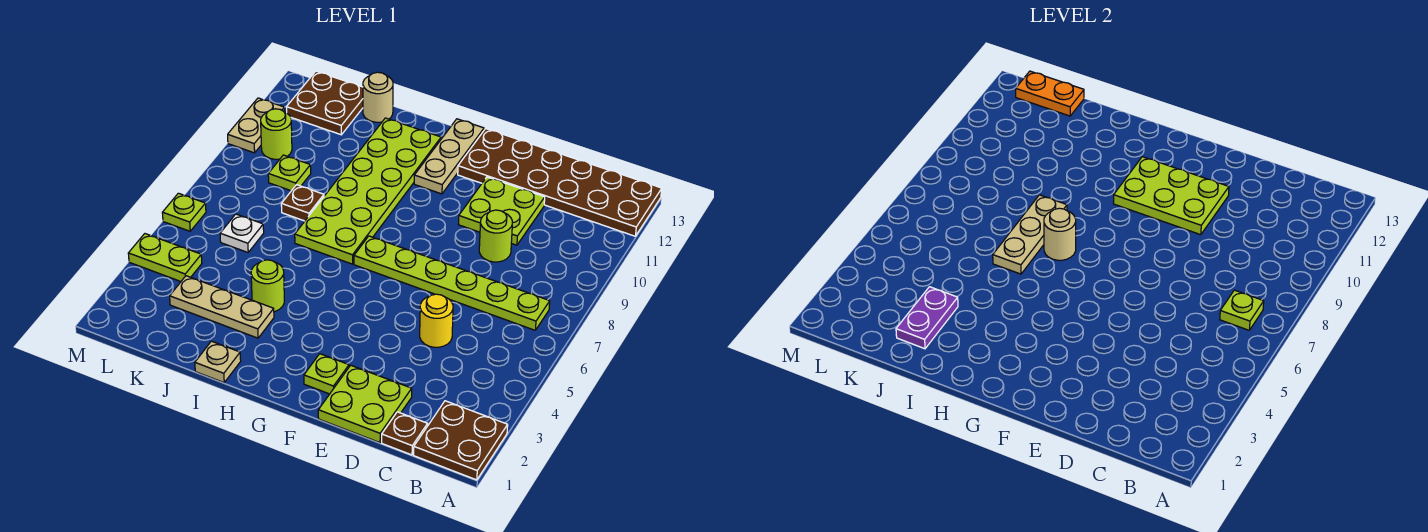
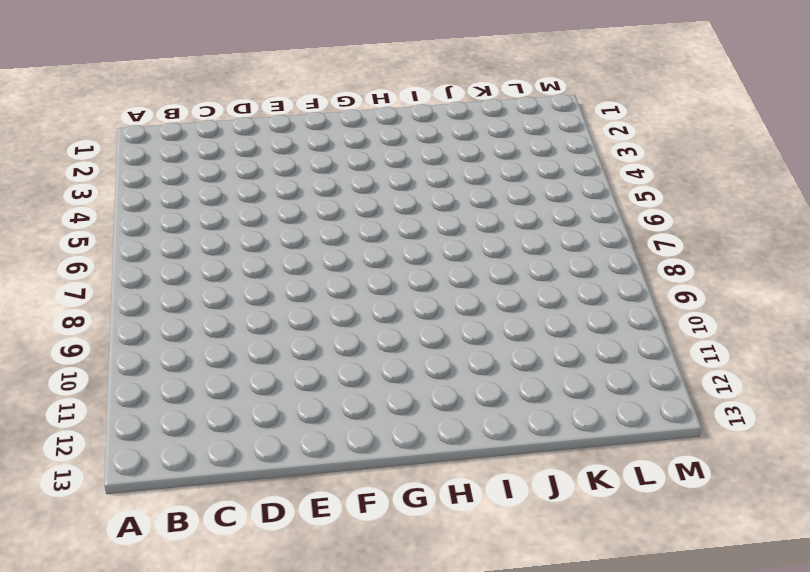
none -> brown plate A1:B2 level 1
none -> brown plate A12:F13 level 1
none -> lime plate B7:G7 level 1

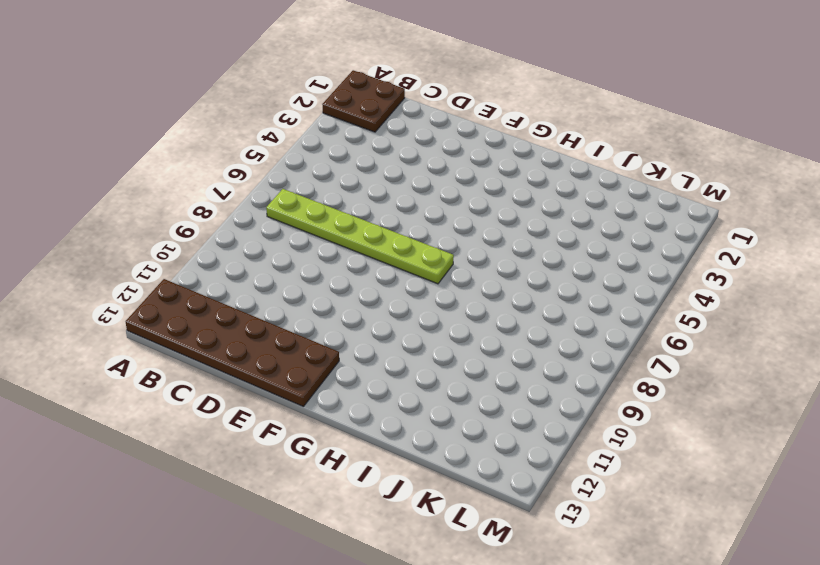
none -> brown plate C1 level 1
none -> lime plate D1:E2 level 1
none -> yellow round brick D5 level 1

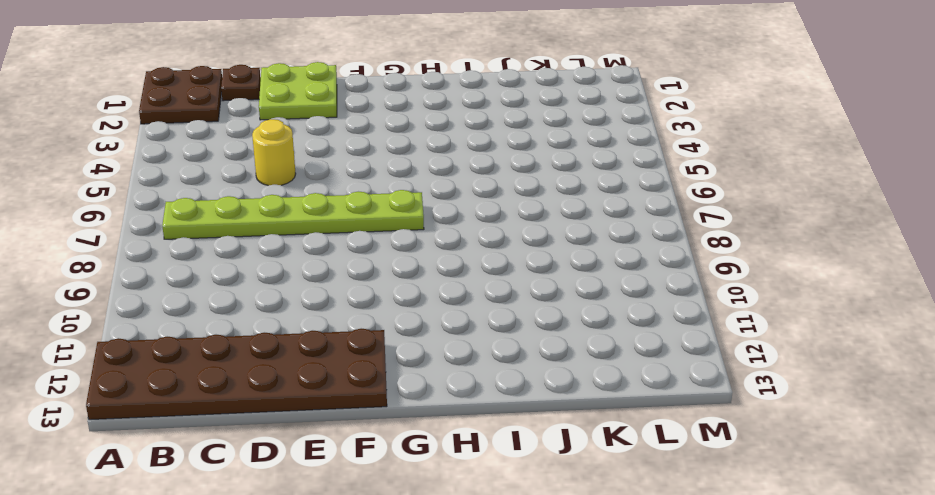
none -> lime round brick D9 level 1
none -> lime plate D10:E11 level 1
none -> lime plate F2 level 1

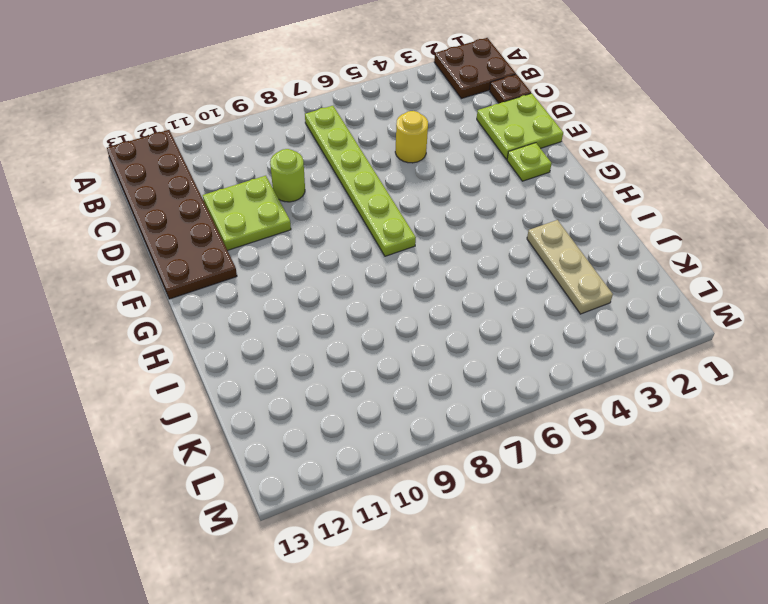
none -> tan plate G11:G13 level 1
none -> lime plate H7:I12 level 1
none -> tan plate I1 level 1

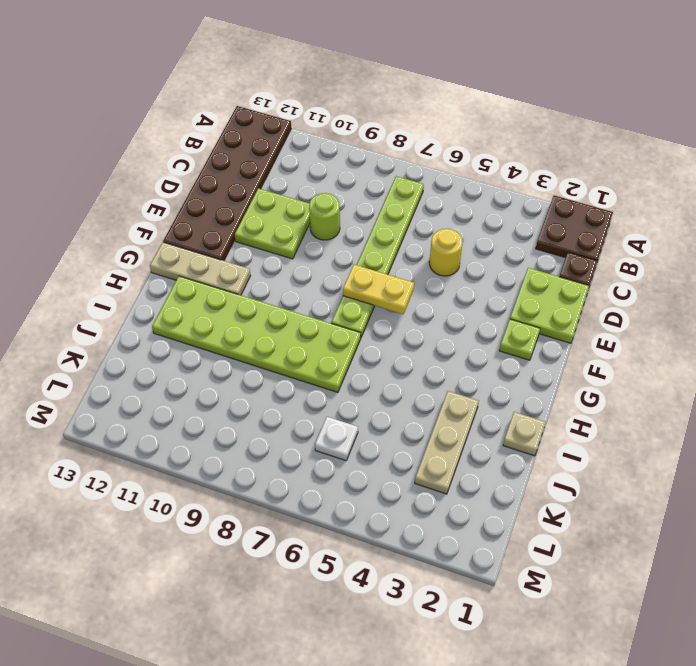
yellow plate F6:F7 level 2 -> none
none -> lime round brick I4 level 1
none -> brown plate J8 level 1
none -> tan round brick J13 level 1

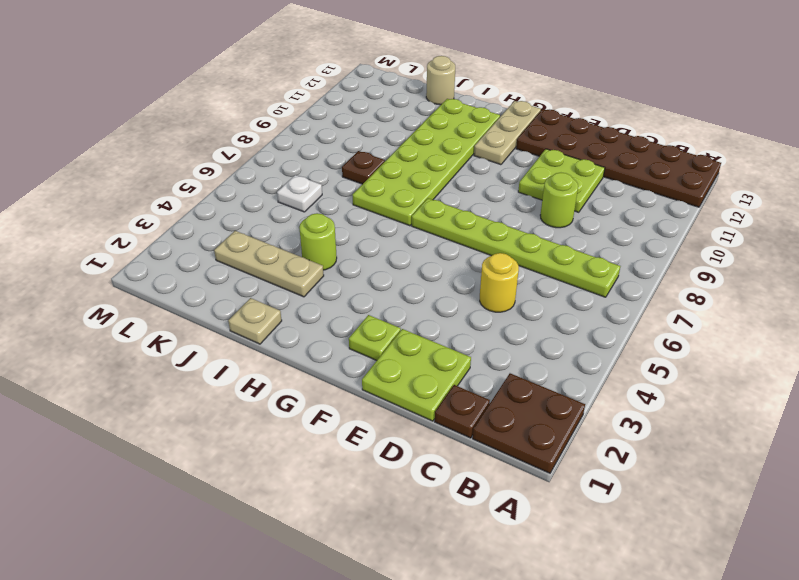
none -> lime plate K9 level 1
none -> brown plate K12:L13 level 1
none -> lime plate L4:M4 level 1

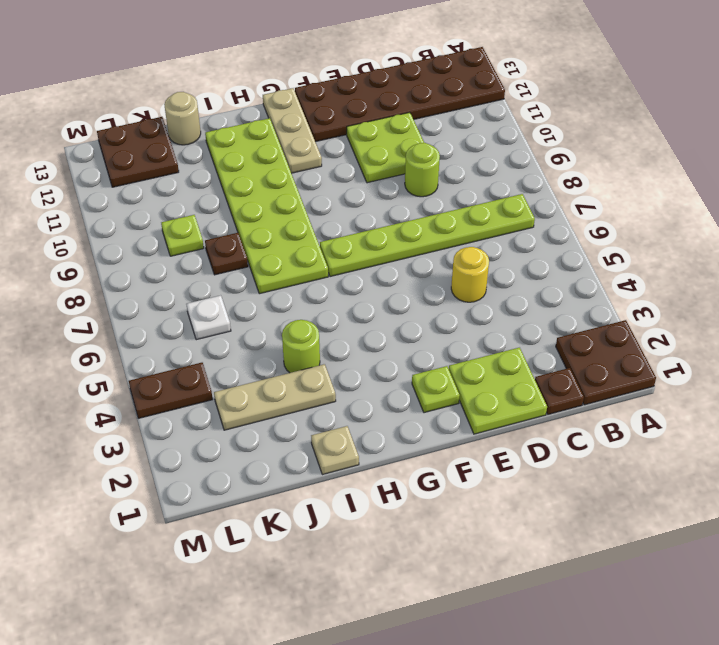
brown plate L4:M4 level 1 -> lime plate L4:M4 level 1
none -> lime round brick L10 level 1
none -> lime plate M6 level 1
none -> tan plate M10:M11 level 1

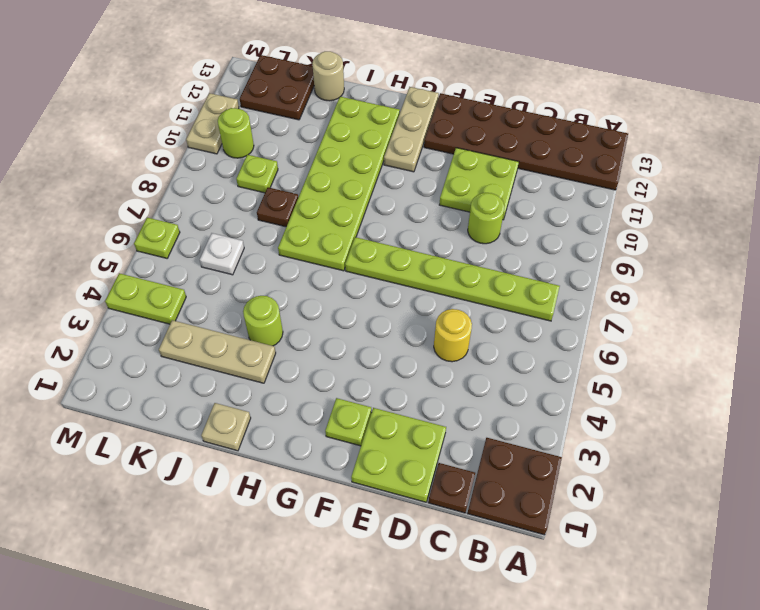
none -> lime plate B7 level 2
none -> lime plate E10:G11 level 2
none -> tan round brick H7 level 2

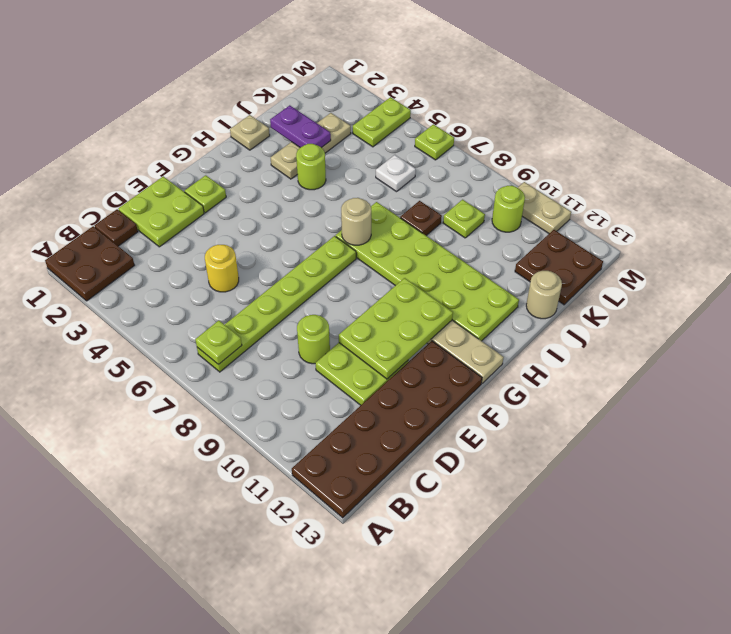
none -> tan plate I6:I8 level 2
none -> orange plate K13:L13 level 2

